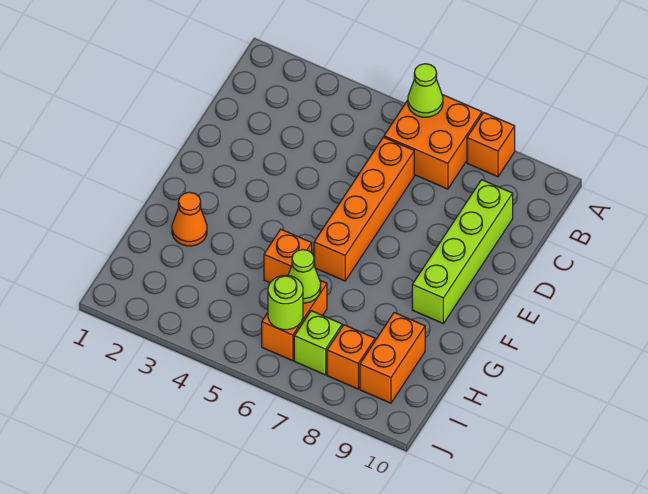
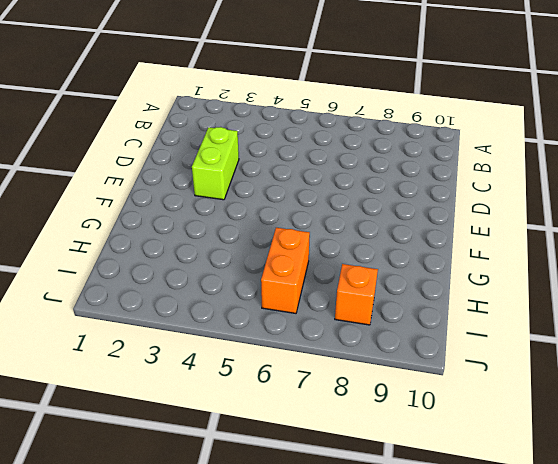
lime brick D3:E3 level 1 -> none
none -> orange brick A6:B7 level 1
none -> orange brick A8 level 1
none -> orange brick C6:F6 level 1

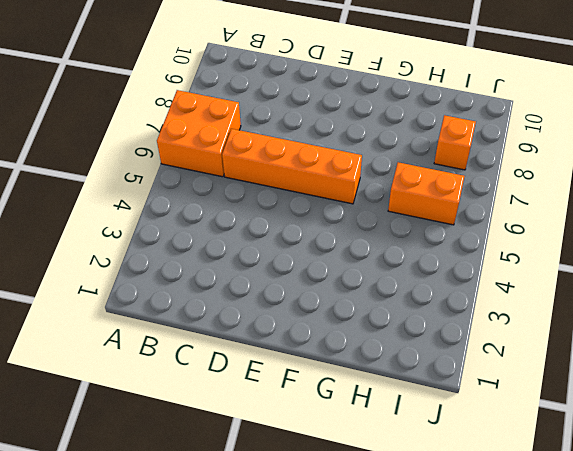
none -> orange brick A8 level 1
none -> lime brick C9:F9 level 1
none -> orange cone G2 level 1

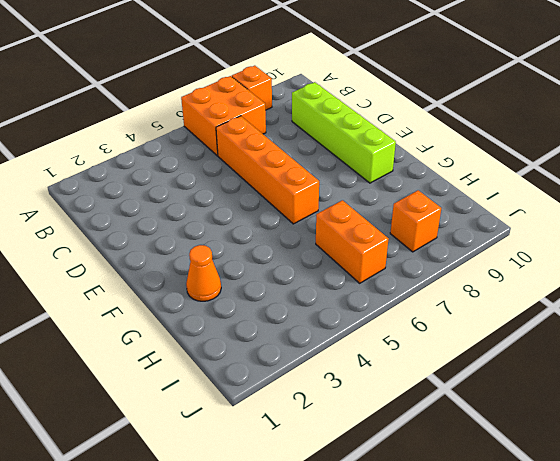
none -> orange brick G5 level 1
none -> orange brick H9:I9 level 1
none -> lime brick I7 level 1

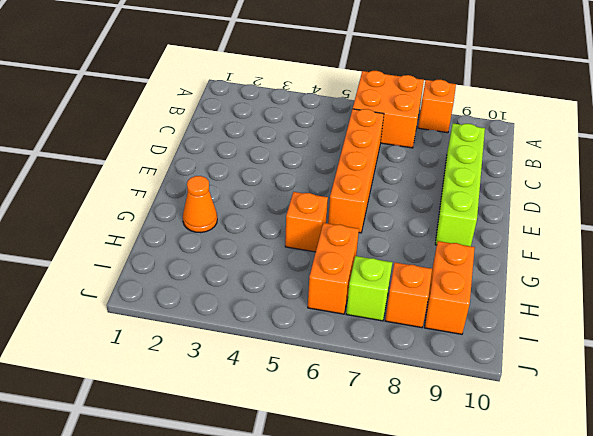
none -> lime cone A6 level 2
none -> lime cone H6 level 2
none -> lime round brick I6 level 2

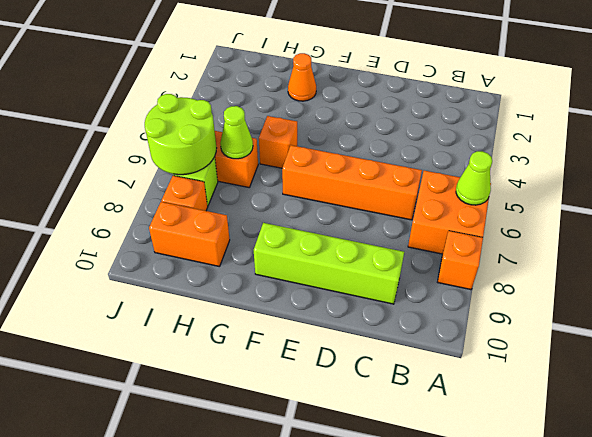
lime round brick I6:J7 level 2 -> lime round brick I6 level 2

